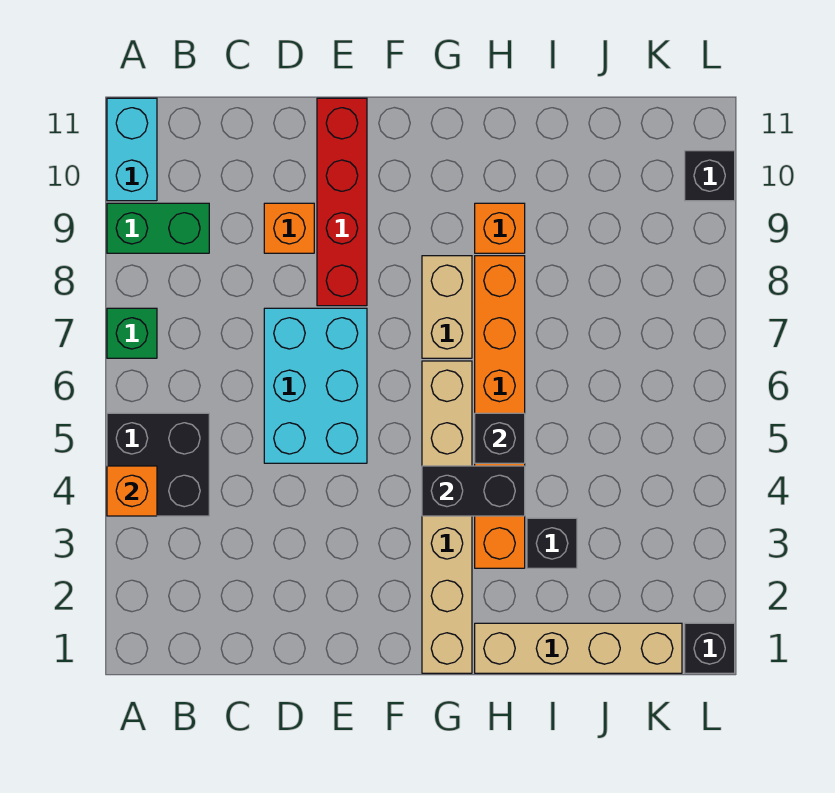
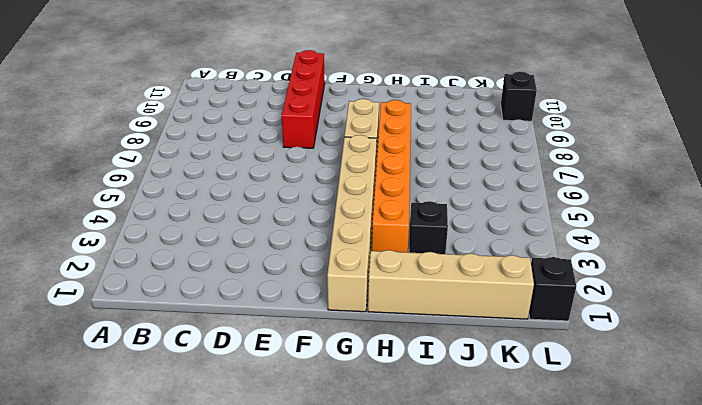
none -> black brick A4:B5 level 1
none -> green brick A7 level 1
none -> green brick A9:B9 level 1

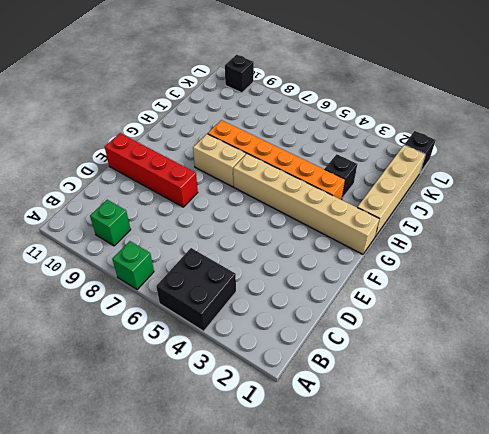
green brick B9 level 1 -> green brick A9:B9 level 1
none -> cyan brick A10:A11 level 1
none -> cyan brick D5:E7 level 1
none -> orange brick D9 level 1

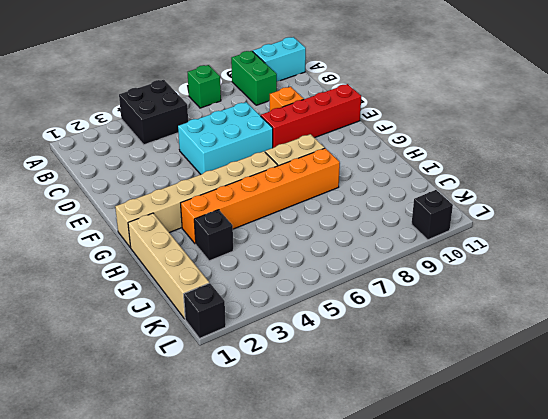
none -> orange brick H9 level 1
none -> orange brick A4 level 2
none -> black brick G4:H4 level 2

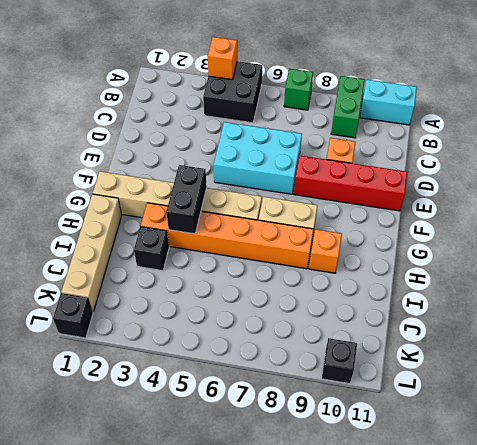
none -> black brick H5 level 2

